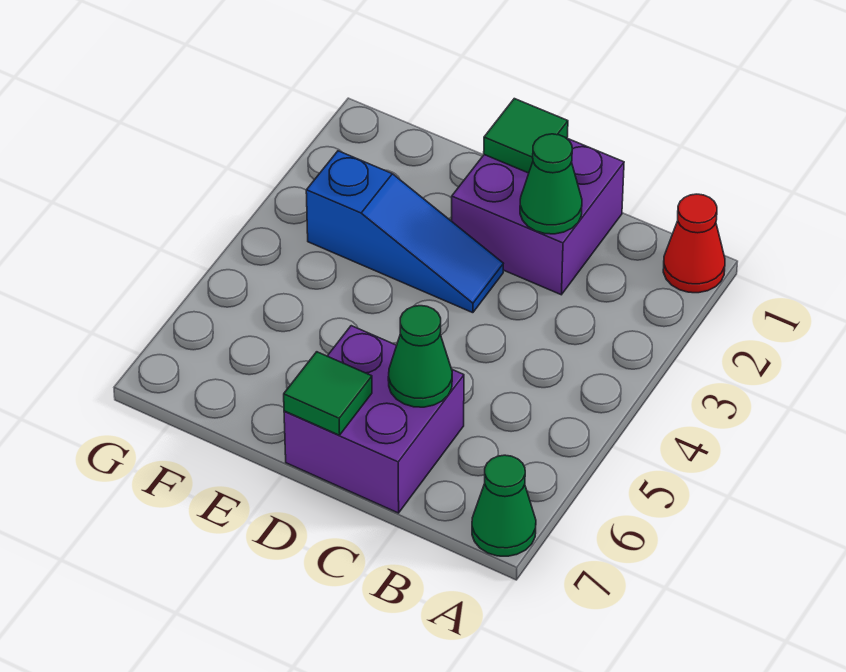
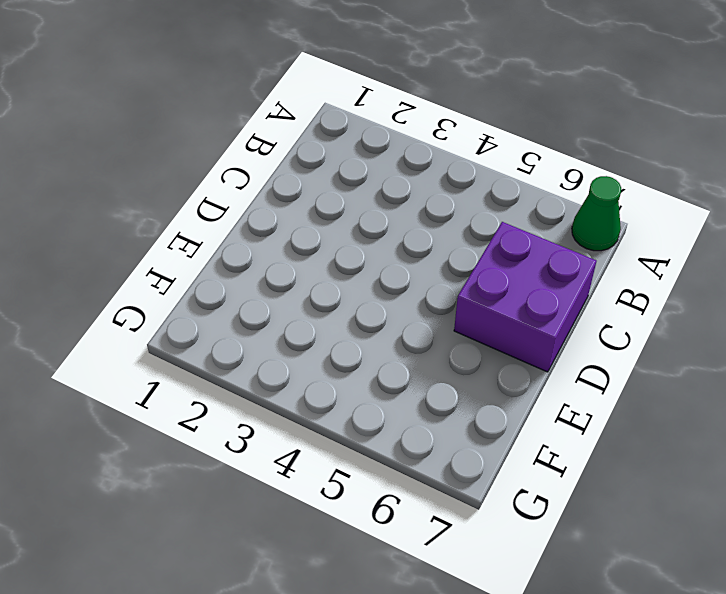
none -> red cone A1 level 1
none -> purple brick C1:D2 level 1

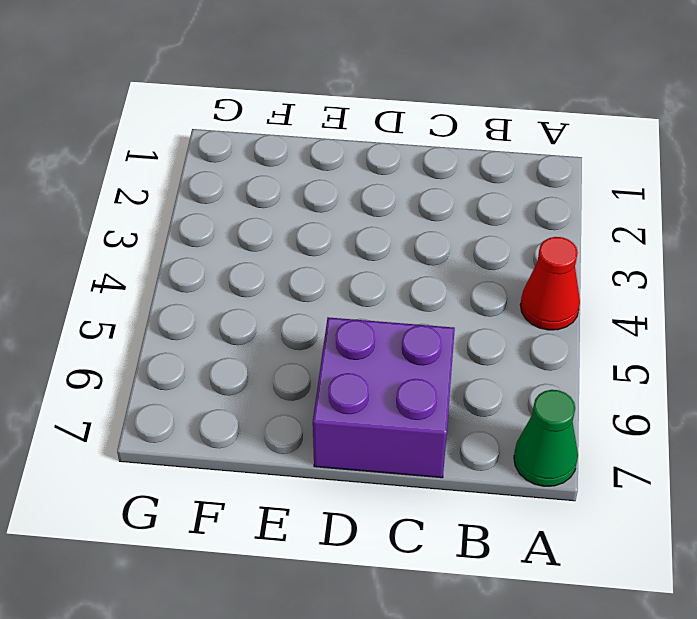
red cone A4 level 1 -> red cone A1 level 1
none -> purple brick C1:D2 level 1
none -> blue slope D3:F3 level 1 top F

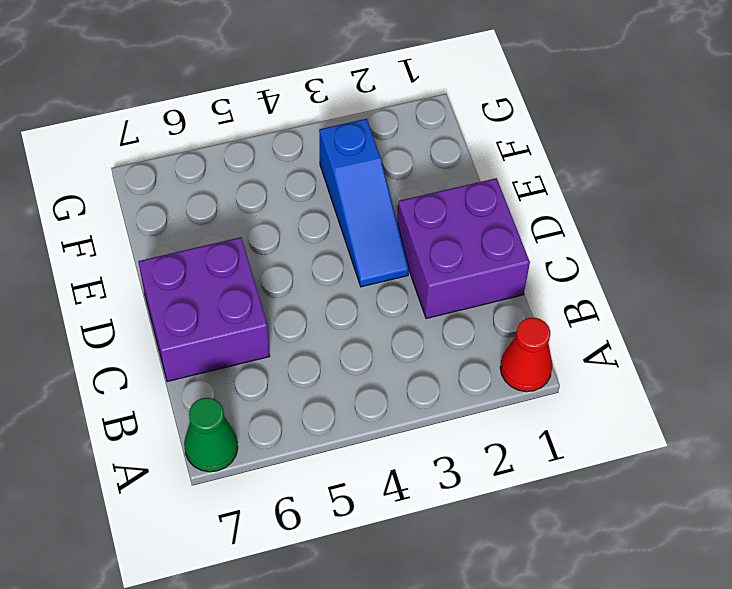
none -> green cone C2 level 2
none -> green cone C6 level 2

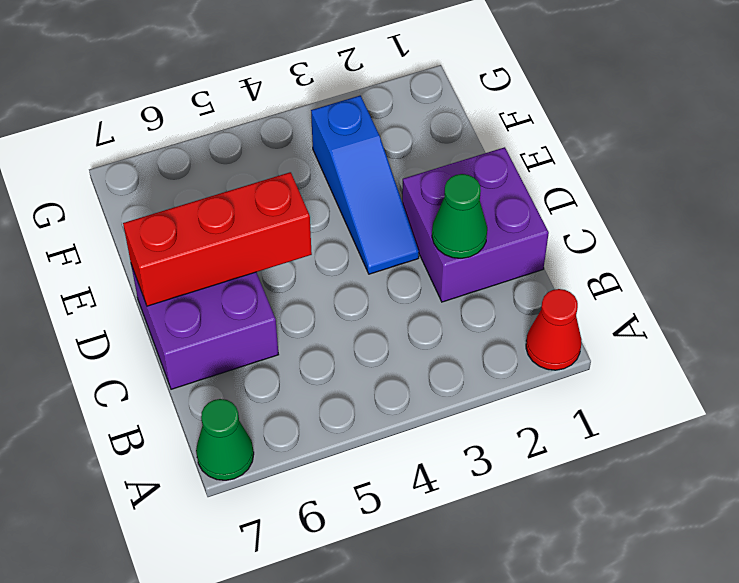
red brick D5:D7 level 2 -> green tile D7 level 2
none -> green cone C6 level 2
none -> green tile D1 level 2

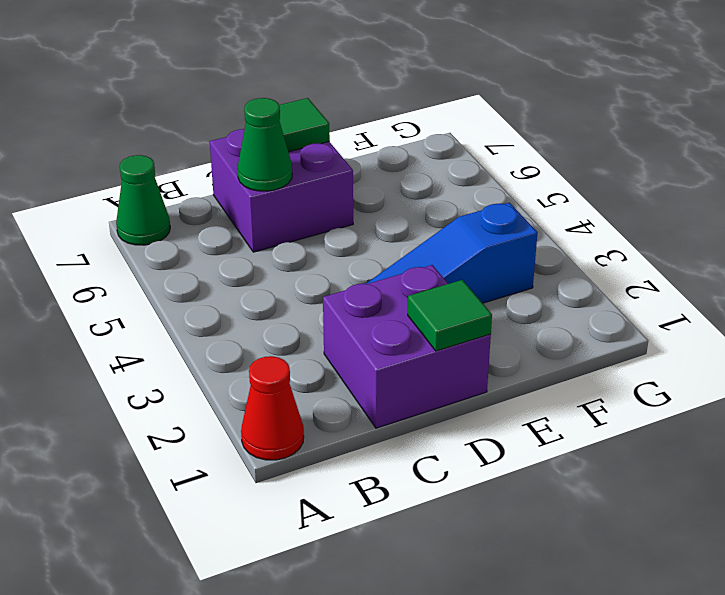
none -> green cone C2 level 2

